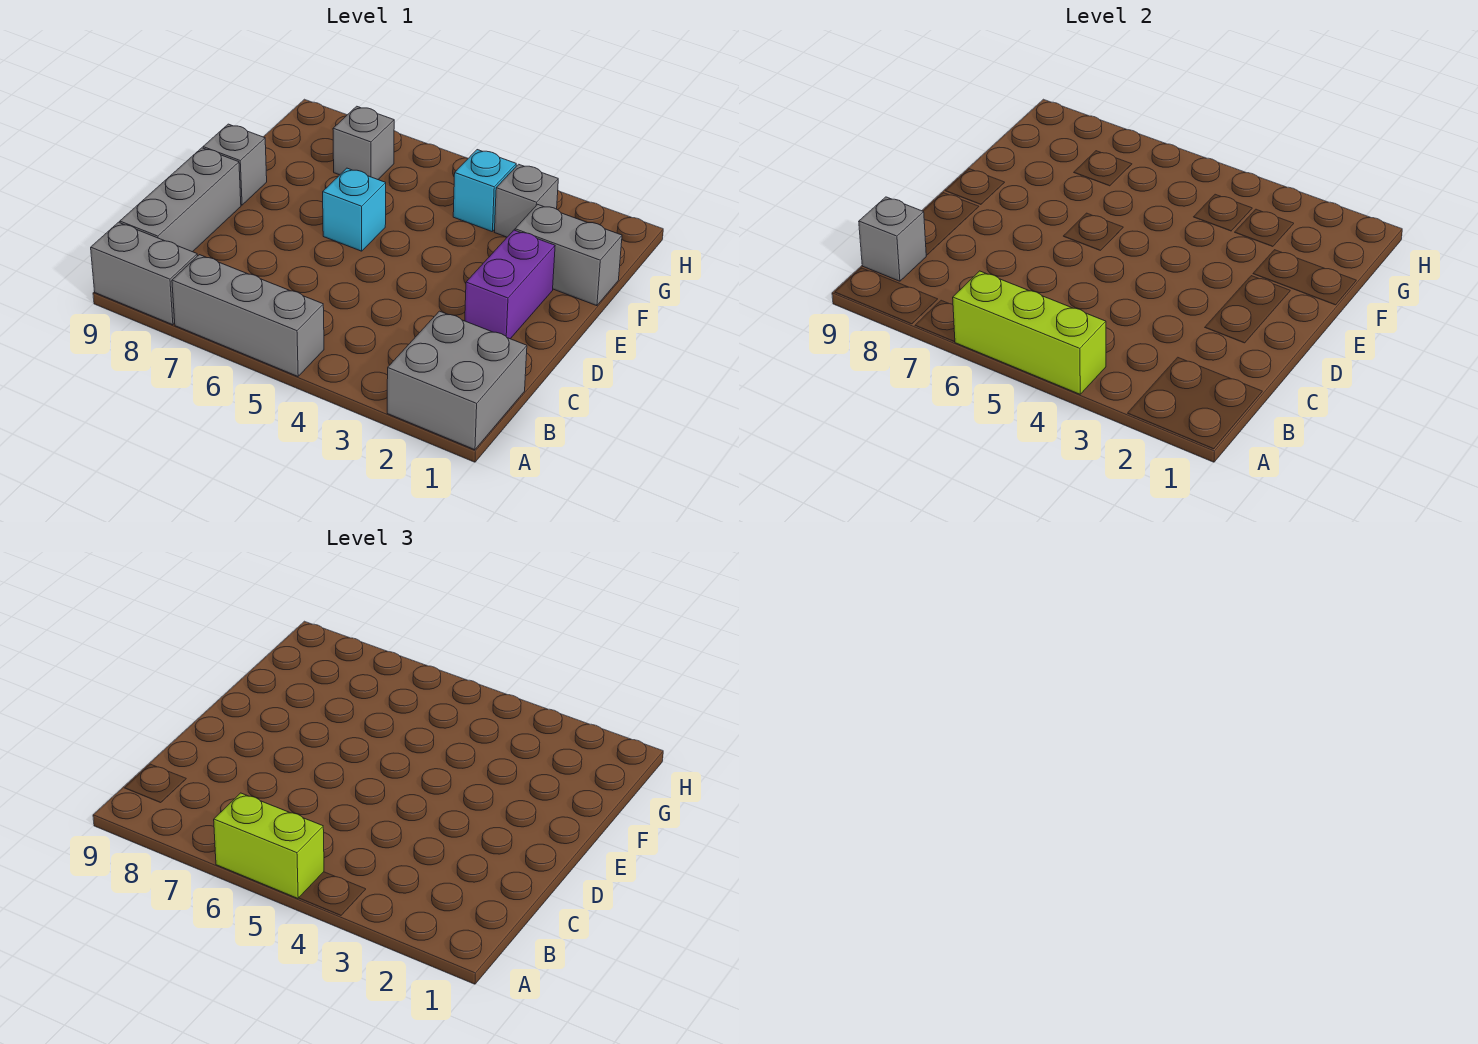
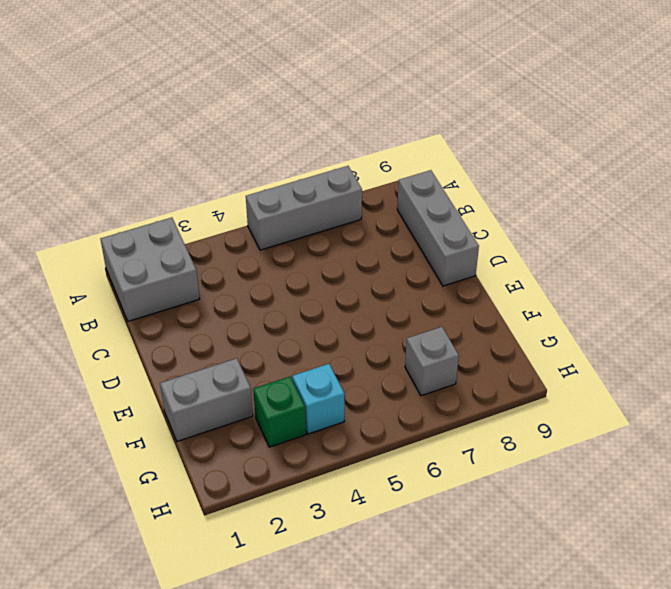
green brick G3 level 1 -> grey brick G3 level 1
none -> grey brick A8:A9 level 1
none -> purple brick D2:E2 level 1
none -> cyan brick E6 level 1

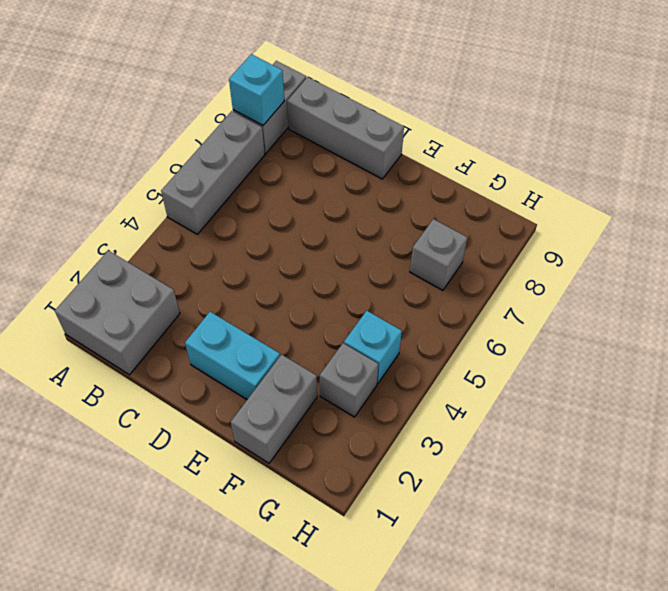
cyan brick A8 level 2 -> cyan brick E6 level 1
cyan brick D2:E2 level 1 -> purple brick D2:E2 level 1
none -> grey brick E9 level 1
none -> lime brick A4:A6 level 2
none -> grey brick B9 level 2

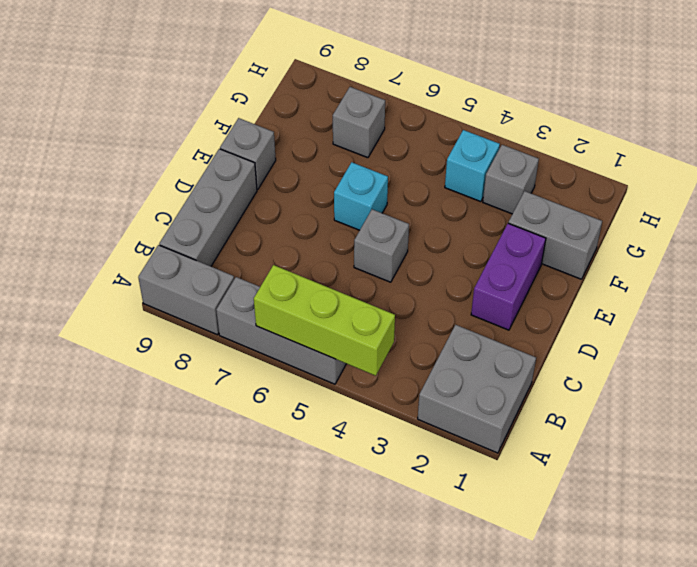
grey brick D5 level 1 -> grey brick B9 level 2
none -> lime brick A5:A6 level 3

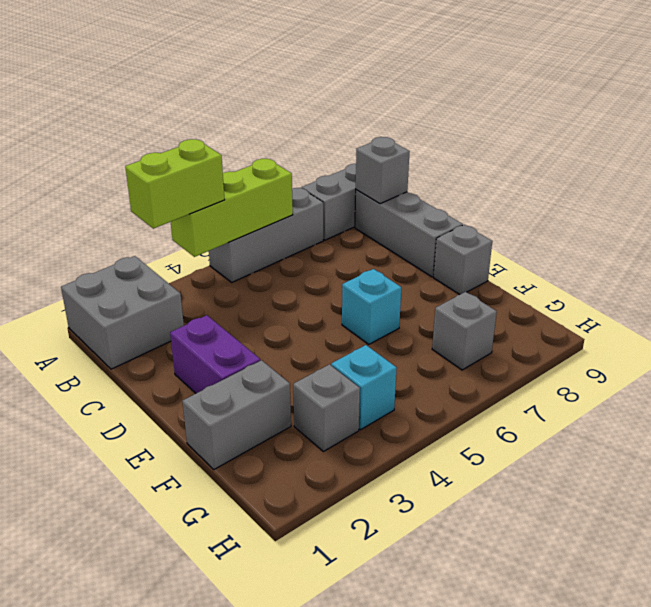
lime brick A3:A4 level 3 -> lime brick A5:A6 level 3

